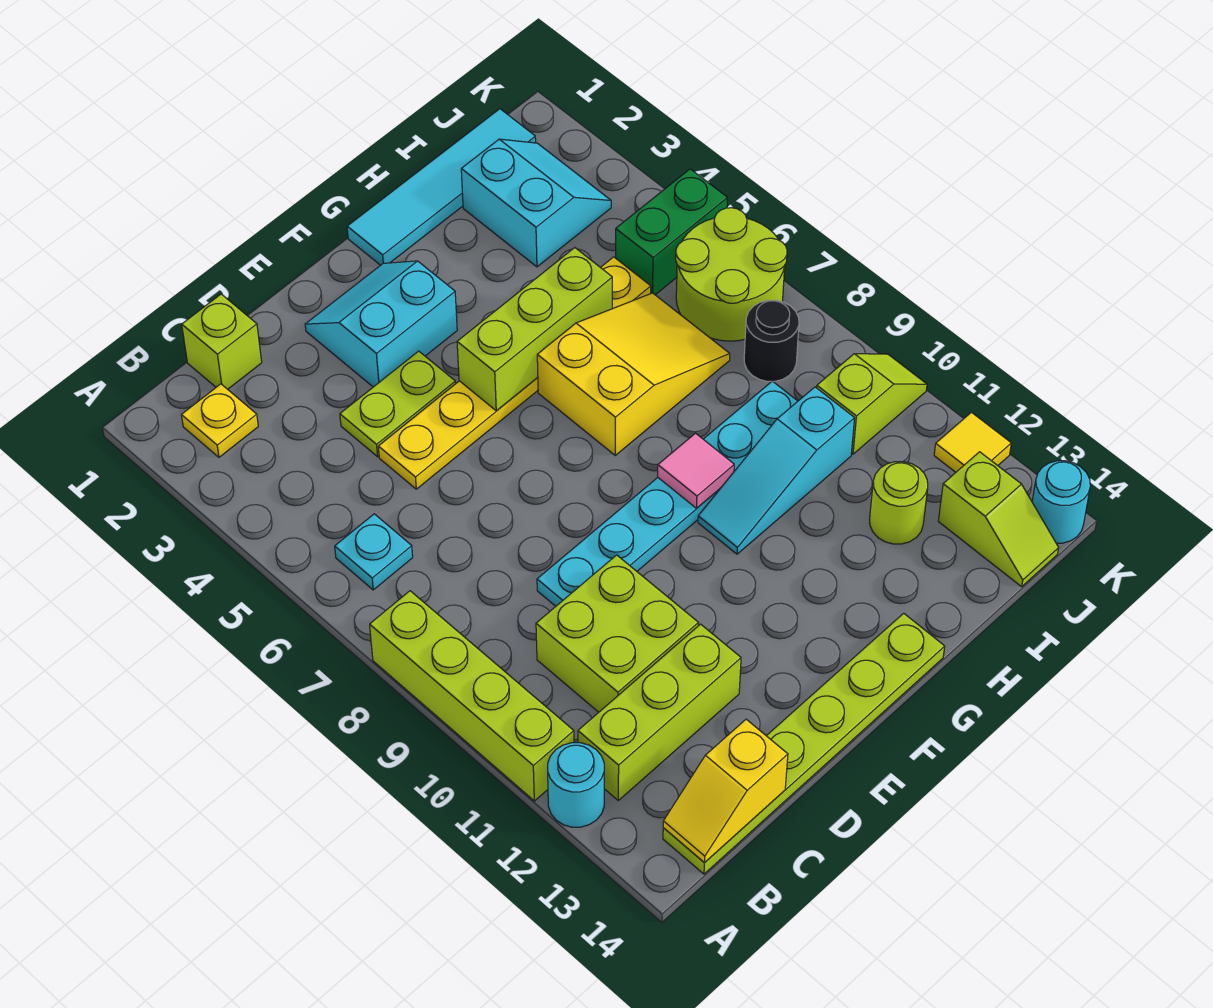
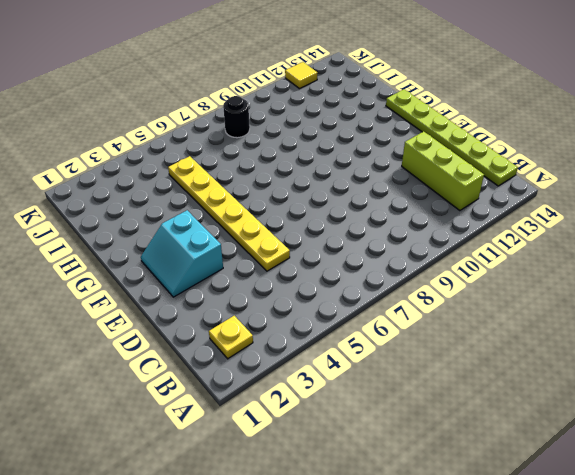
none -> lime brick A8:A11 level 1
none -> cyan round brick A12 level 1
none -> cyan plate B6 level 1

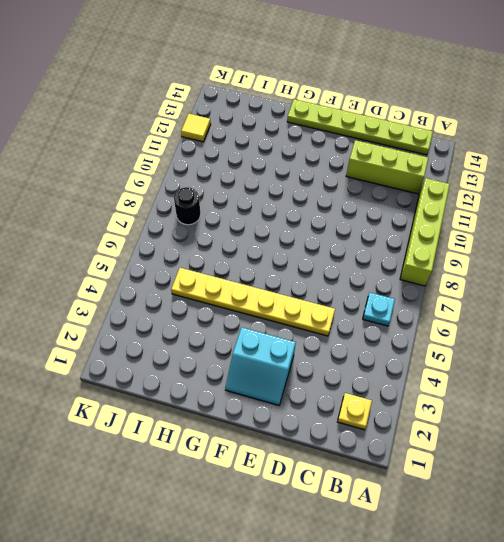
none -> cyan round brick A12 level 1
none -> lime brick C1 level 1
none -> lime brick C10:D11 level 1

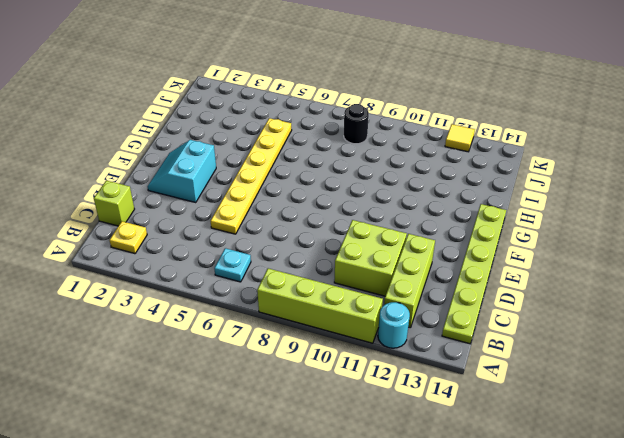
none -> lime plate D4:E4 level 1
none -> cyan plate D9:I9 level 1
none -> cyan tile G1:J1 level 1

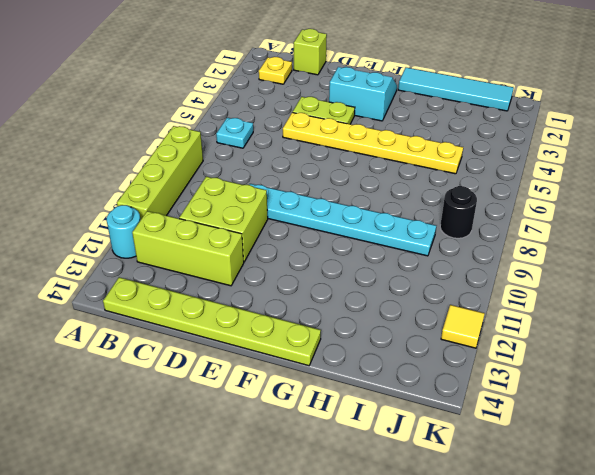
none -> yellow slope G6:I7 level 1 top G
none -> cyan slope G10:I10 level 1 top I
none -> cyan slope I2:J3 level 1 top I

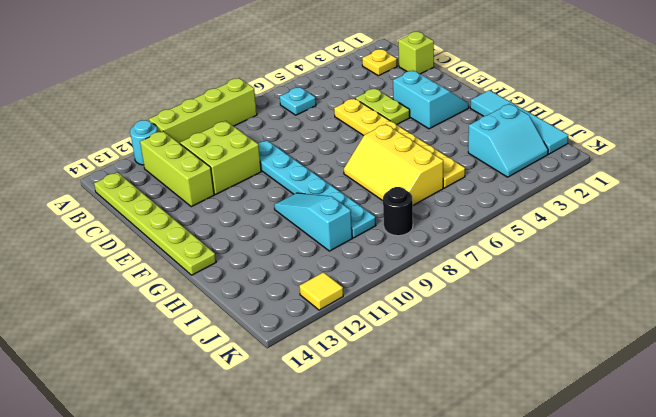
yellow slope G6:I7 level 1 top 6 -> yellow slope G6:I7 level 1 top G
none -> lime round brick I12 level 1
none -> green brick J5:K5 level 1
none -> lime round brick J6:K7 level 1

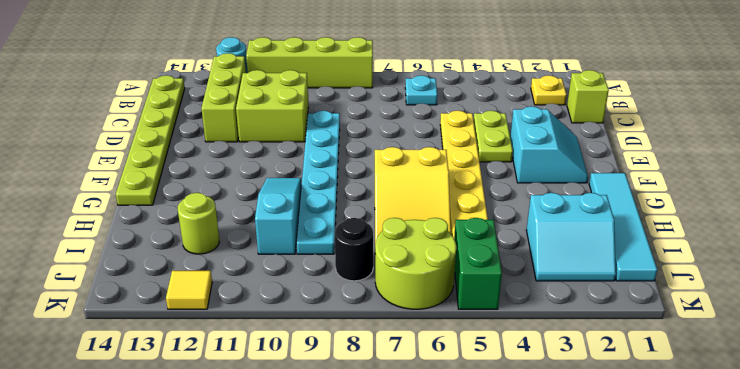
none -> lime slope J10:K10 level 1 top J
none -> lime slope J13:J14 level 1 top 13
none -> cyan round brick K14 level 1

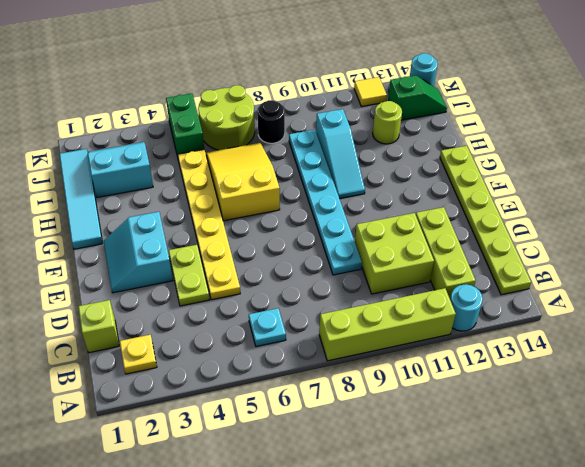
green slope J13:J14 level 1 top 13 -> lime slope J13:J14 level 1 top 13
none -> lime slope J10:K10 level 1 top J
none -> yellow slope B14:C14 level 2 top C
none -> lime brick F5:H5 level 2

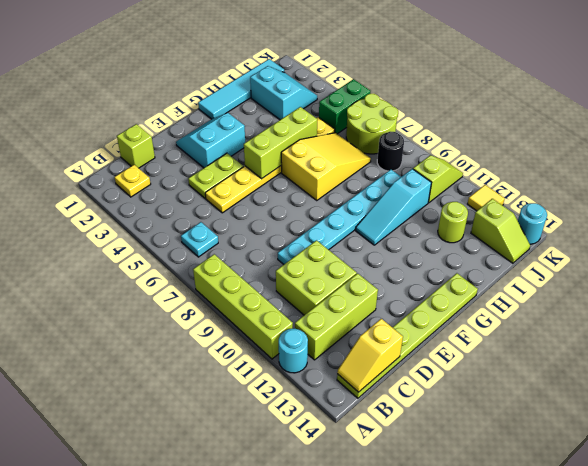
none -> pink tile G9 level 2

